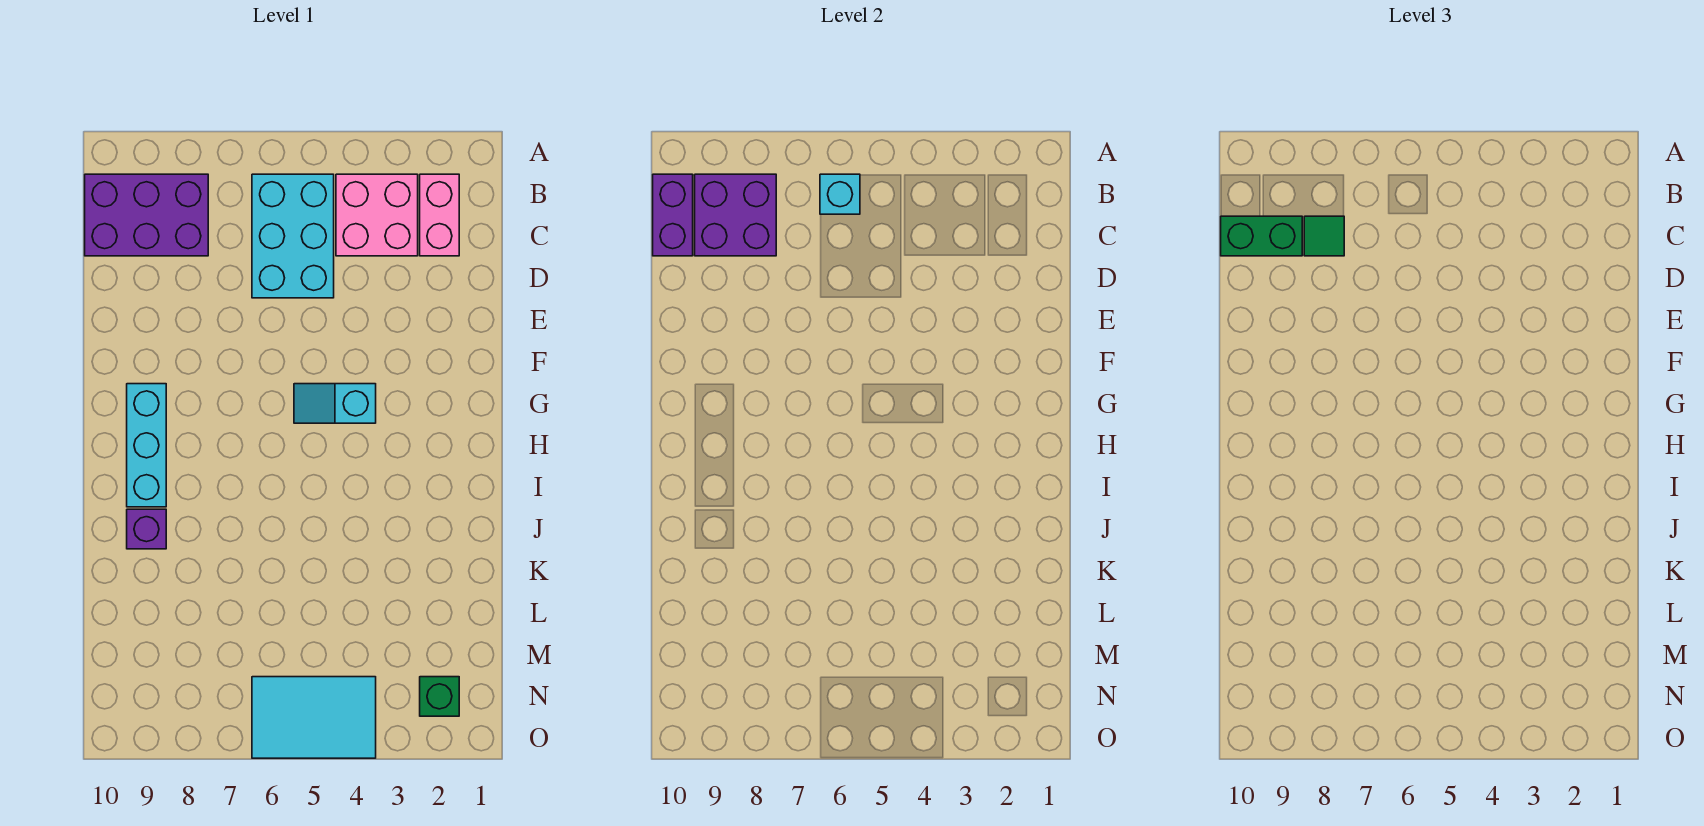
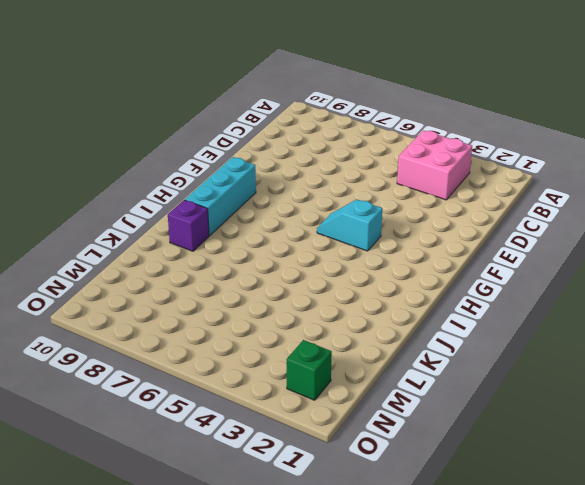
none -> pink brick B2:C2 level 1
none -> cyan brick B5:D6 level 1
none -> purple brick B8:C10 level 1

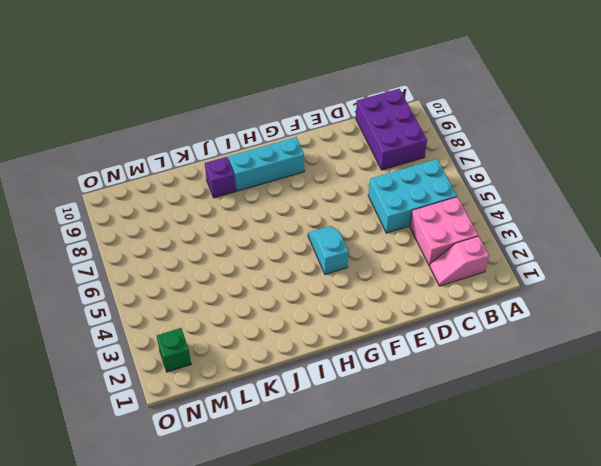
pink slope B2:C2 level 1 top B -> pink brick B2:C2 level 1
none -> cyan tile N4:O6 level 1
none -> cyan brick B6 level 2
none -> purple brick B8:C9 level 2

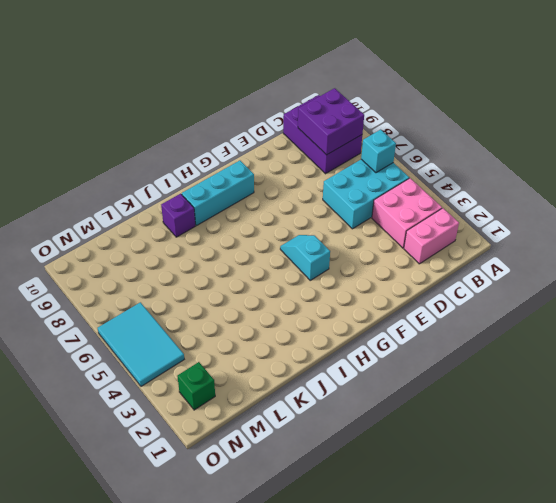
none -> purple brick B10:C10 level 2
none -> green tile C8 level 3
none -> green brick C9:C10 level 3

